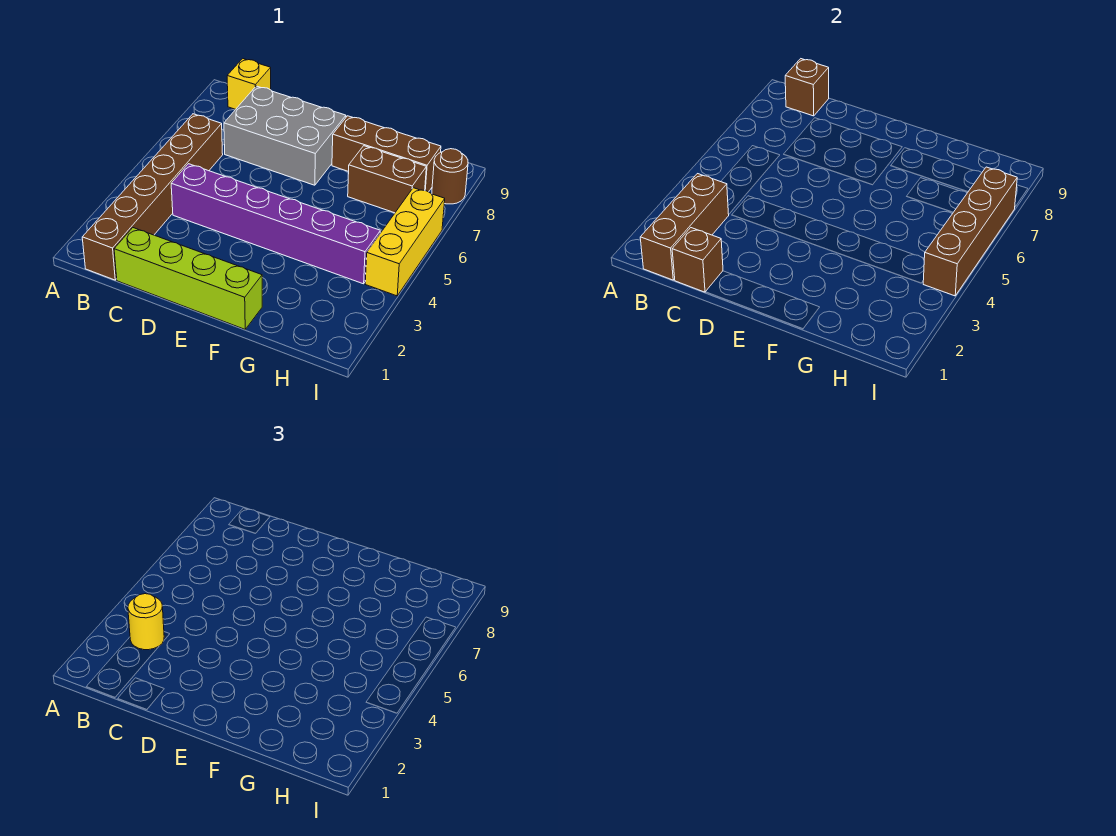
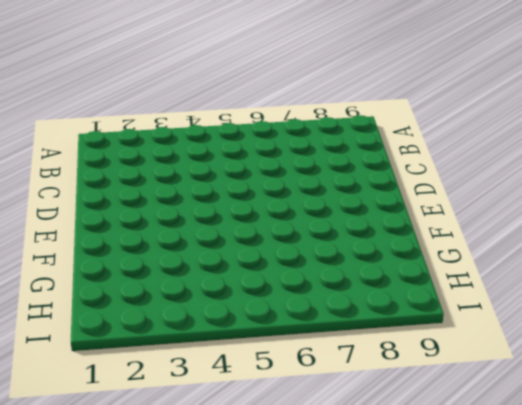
none -> brown brick B1:B6 level 1
none -> yellow brick B9 level 1
none -> lime brick C1:F1 level 1

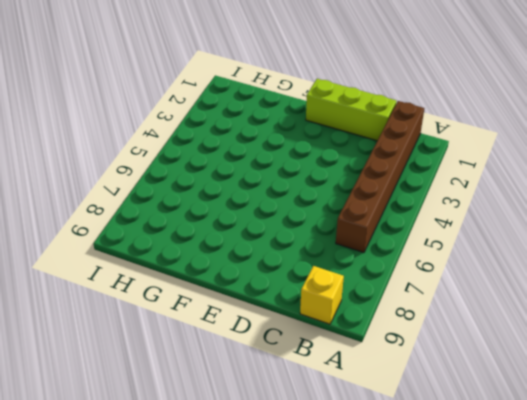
lime brick C1:E1 level 1 -> lime brick C1:F1 level 1
none -> purple brick C4:H4 level 1
none -> grey brick C7:E8 level 1
none -> brown brick F8:H8 level 1

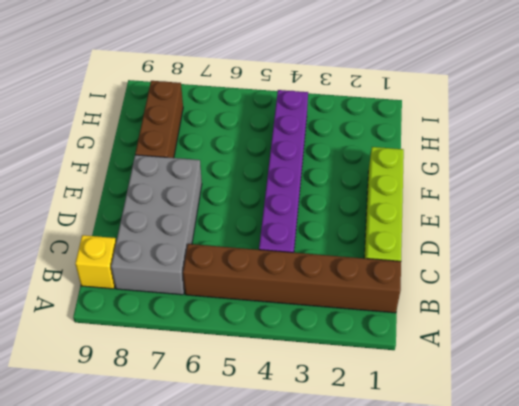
grey brick B7:E8 level 1 -> grey brick C7:E8 level 1
none -> brown brick G7:H7 level 1
none -> yellow brick I4:I6 level 1
none -> brown round brick I8 level 1

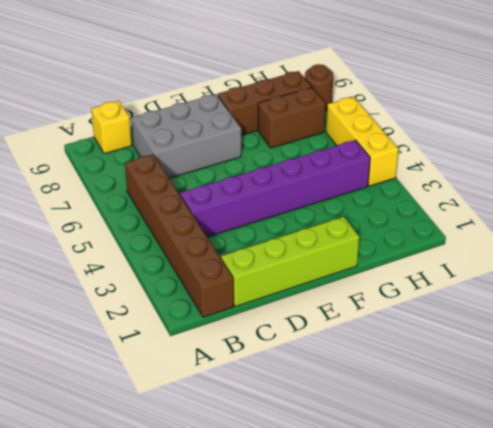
none -> brown brick B1:B3 level 2
none -> brown brick B9 level 2
none -> brown brick C1 level 2

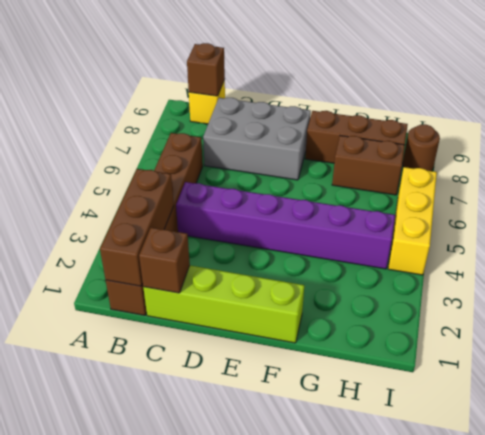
none -> brown brick I4:I7 level 2
none -> yellow round brick B3 level 3

